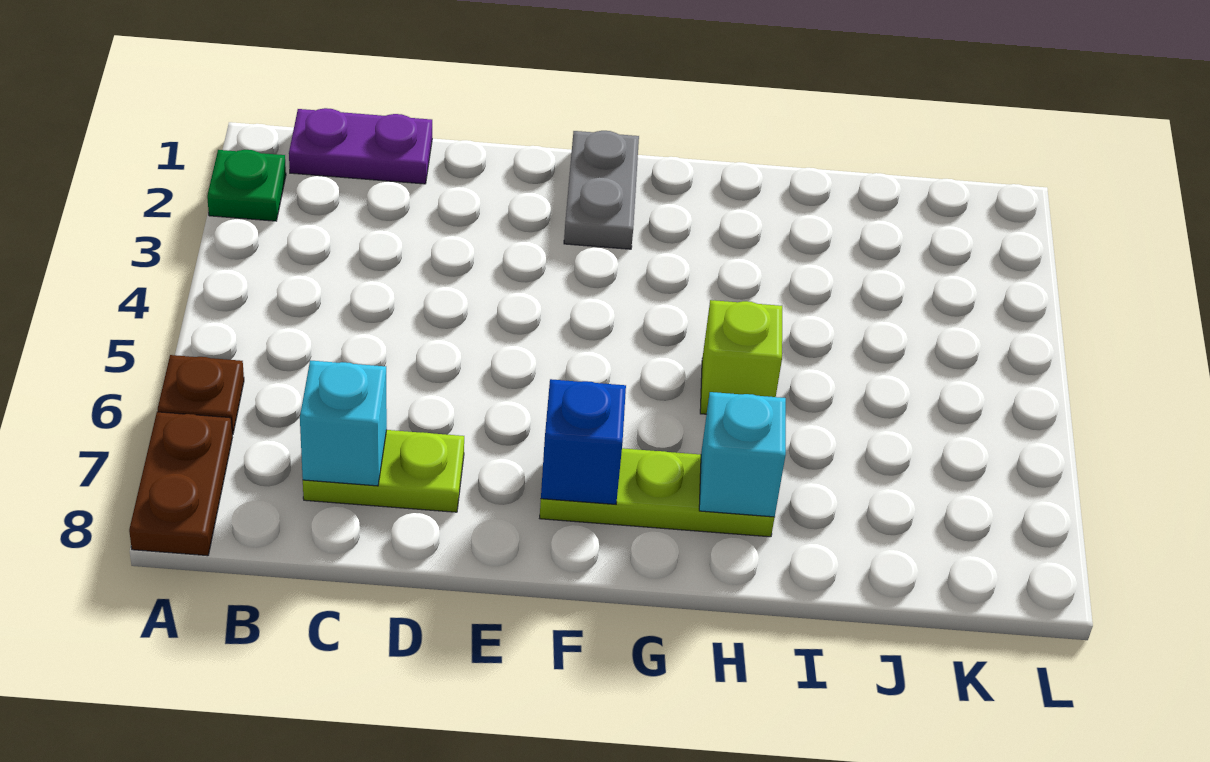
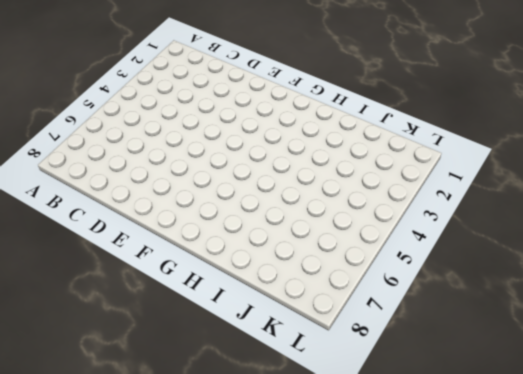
none -> green plate A2 level 1
none -> brown plate A6 level 1

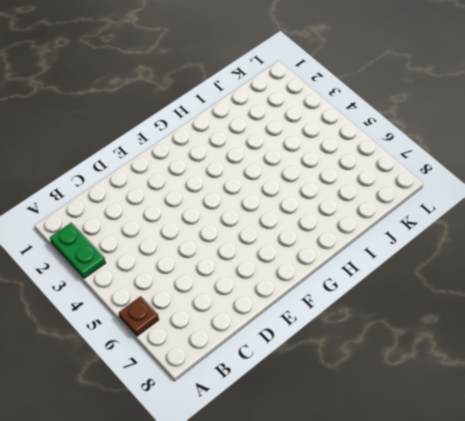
green plate A2:A3 level 1 -> green plate A2 level 1
none -> brown plate A7:A8 level 1
none -> purple plate B1:C1 level 1

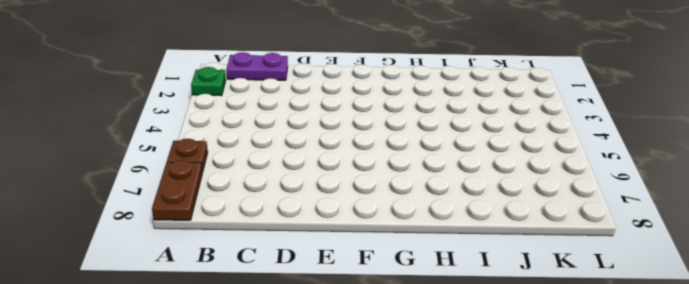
none -> lime plate C7:D7 level 1
none -> grey plate F1:F2 level 1

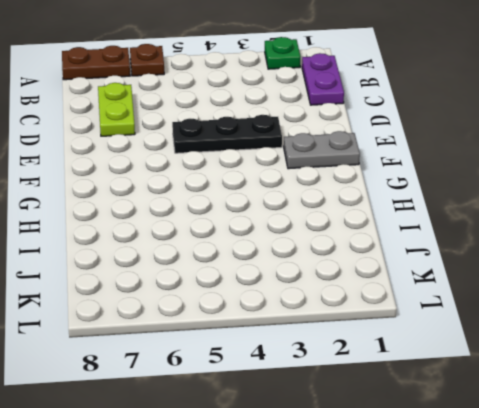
black plate E3:E5 level 1 -> none
none -> lime plate F7:H7 level 1
none -> lime brick H5 level 1

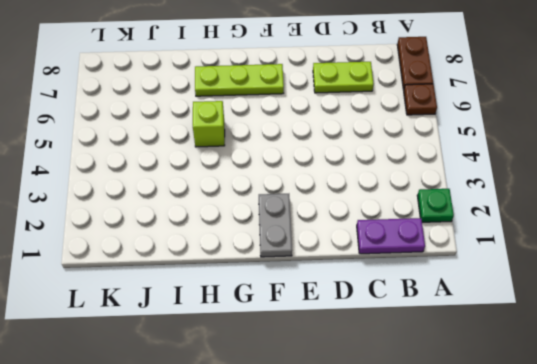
none -> cyan brick C7 level 2
none -> blue brick F7 level 2

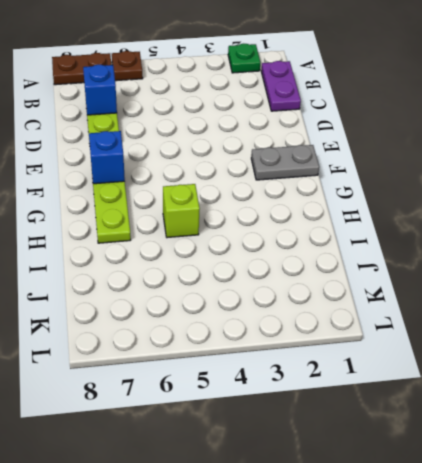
blue brick C7 level 2 -> cyan brick C7 level 2
none -> cyan brick H7 level 2

